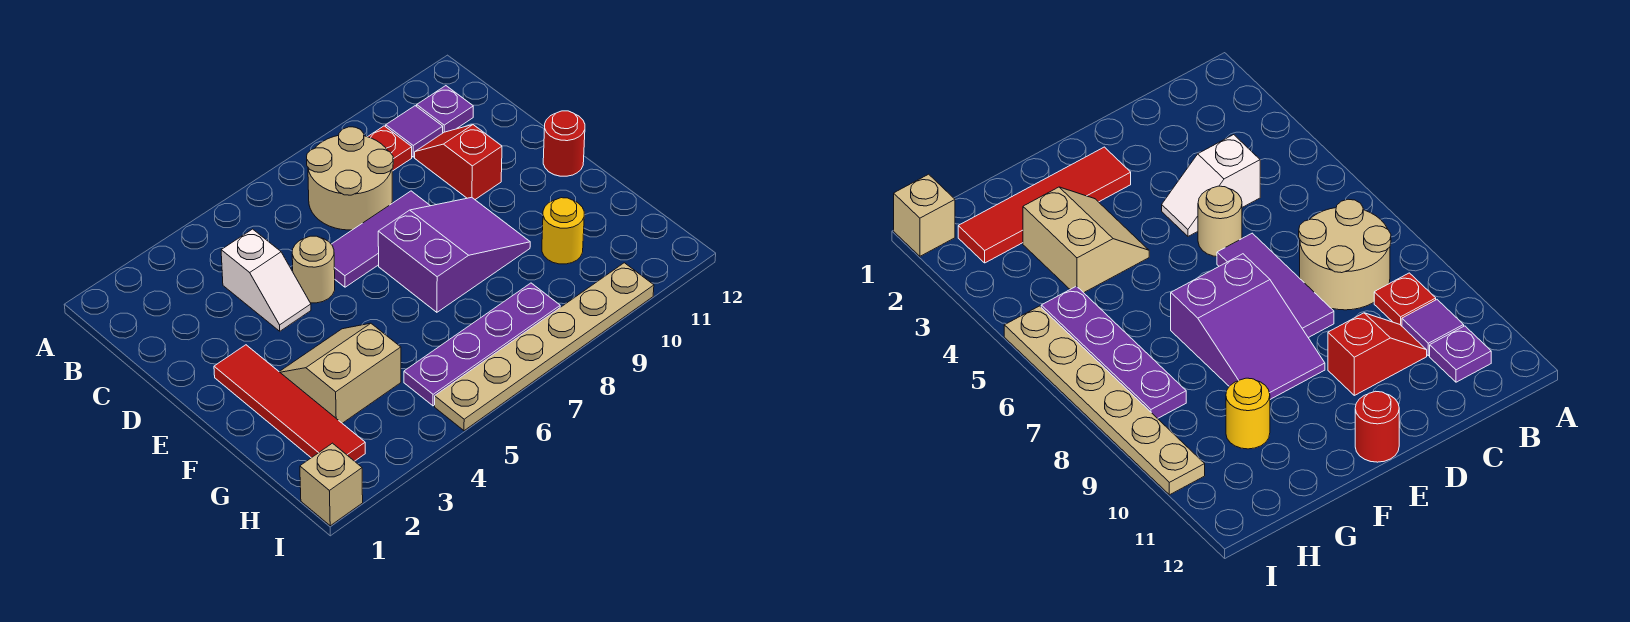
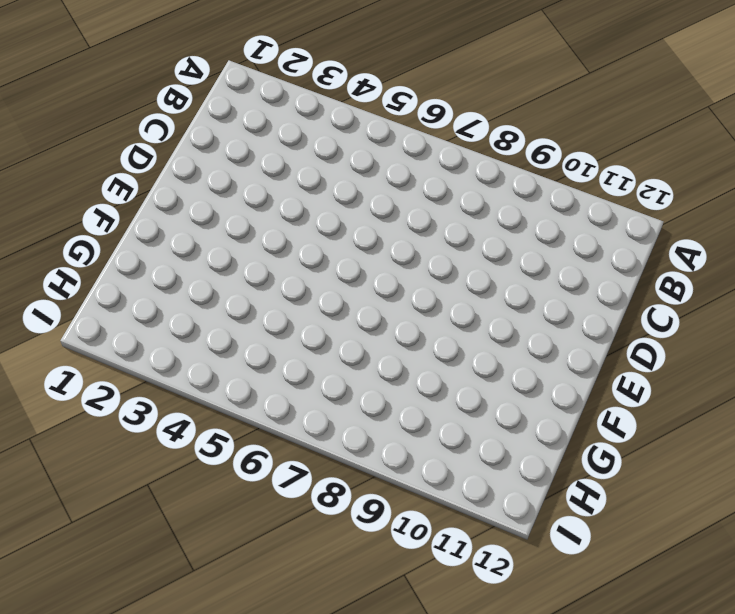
none -> tan round brick B7:C8 level 1
none -> red plate B9 level 1
none -> purple tile B10 level 1

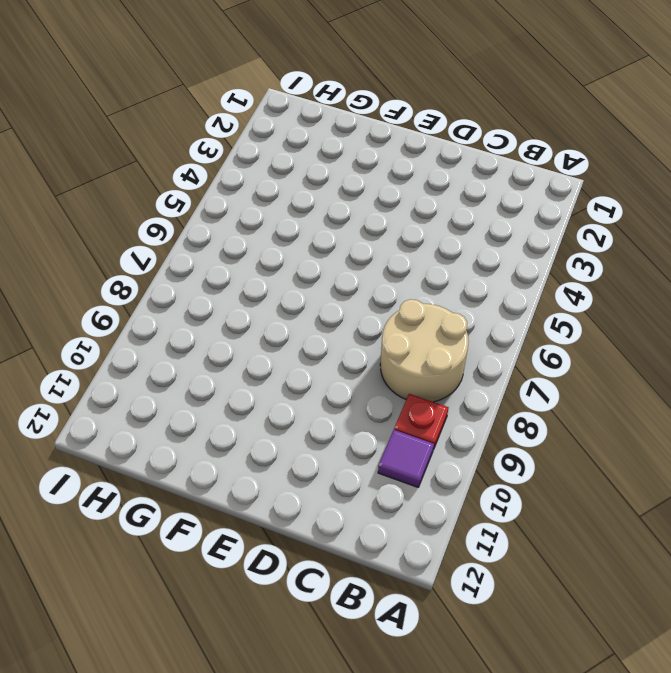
none -> purple plate B11 level 1
none -> white slope C4:D4 level 1 top C
none -> red slope C10:D10 level 1 top D

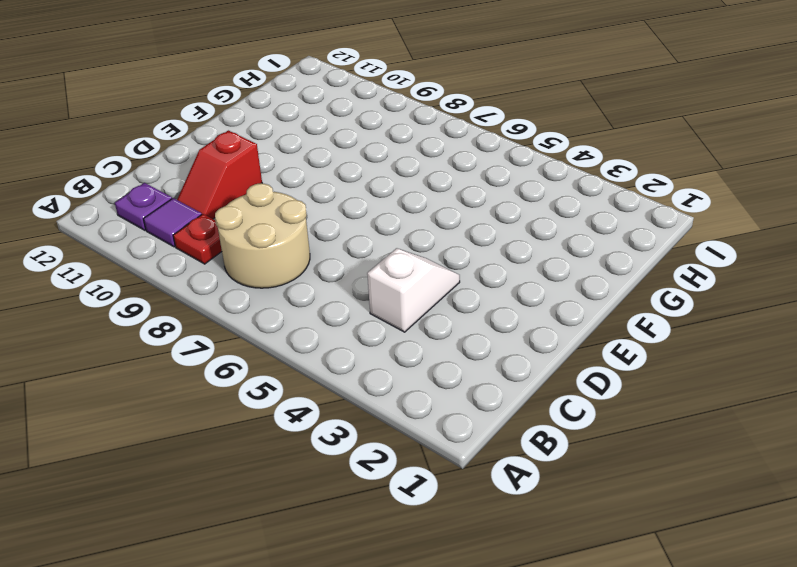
none -> tan round brick D5 level 1
none -> purple tile D6:D8 level 1
none -> red tile E2:H2 level 1

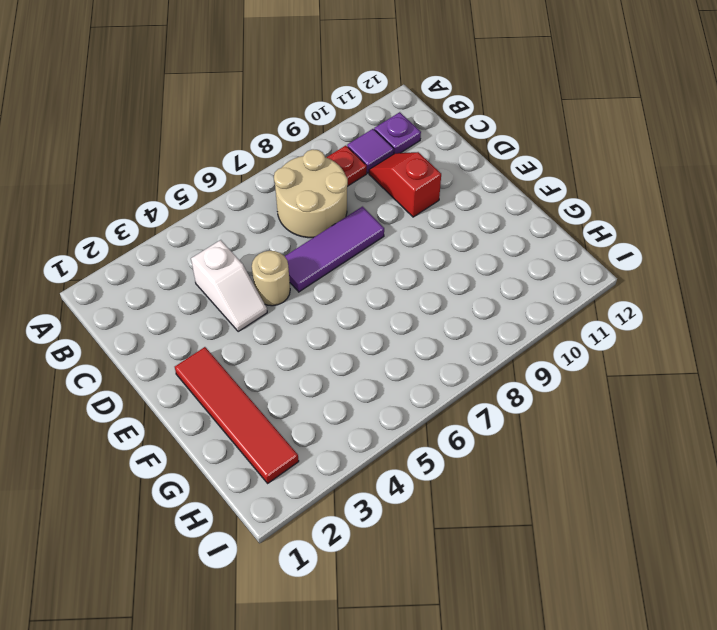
none -> purple slope E7:F9 level 1 top 7
none -> red round brick E12 level 1
none -> tan slope F3:G4 level 1 top G

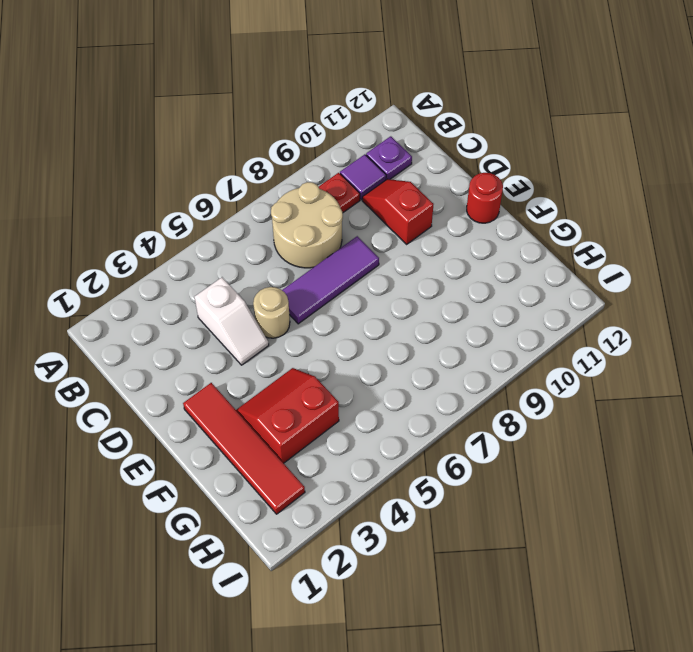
red slope F3:G4 level 1 top G -> tan slope F3:G4 level 1 top G
none -> purple slope E7:F9 level 1 top 7
none -> yellow round brick G10 level 1
none -> purple plate H5:H8 level 1

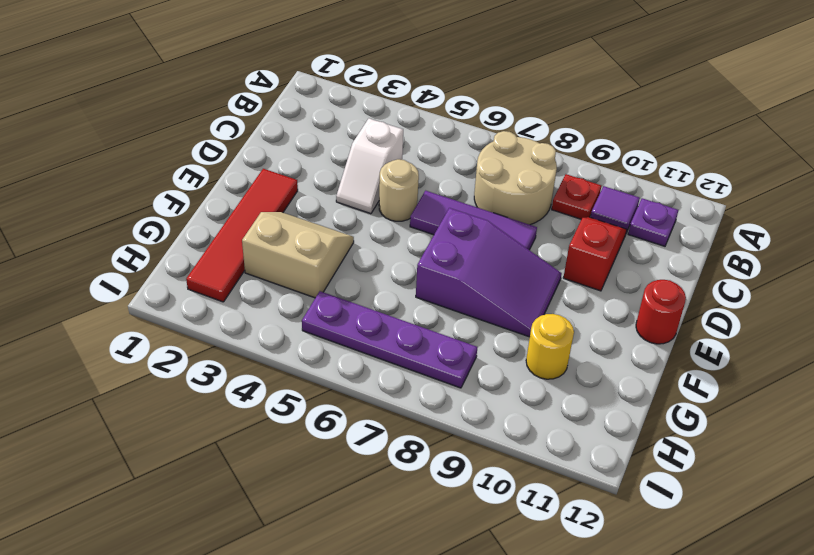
none -> tan brick I1 level 1
none -> tan plate I5:I10 level 1

